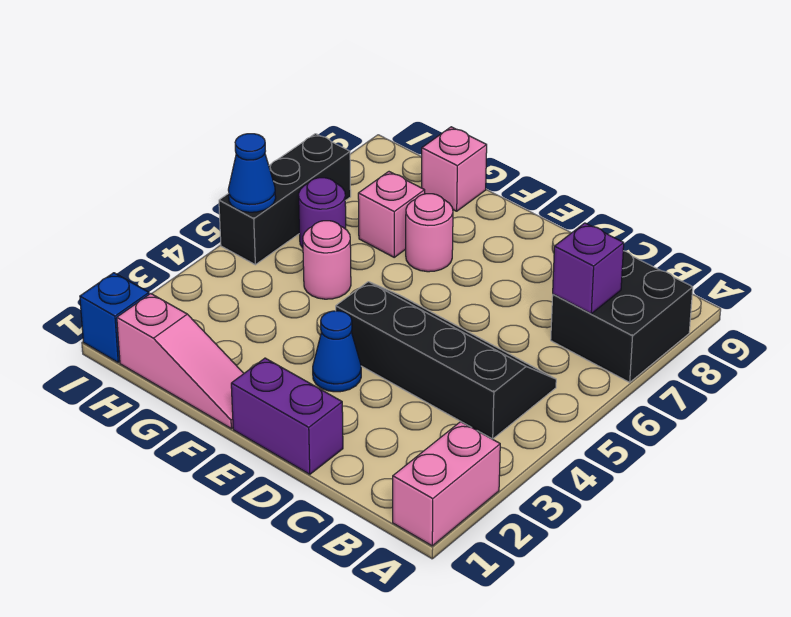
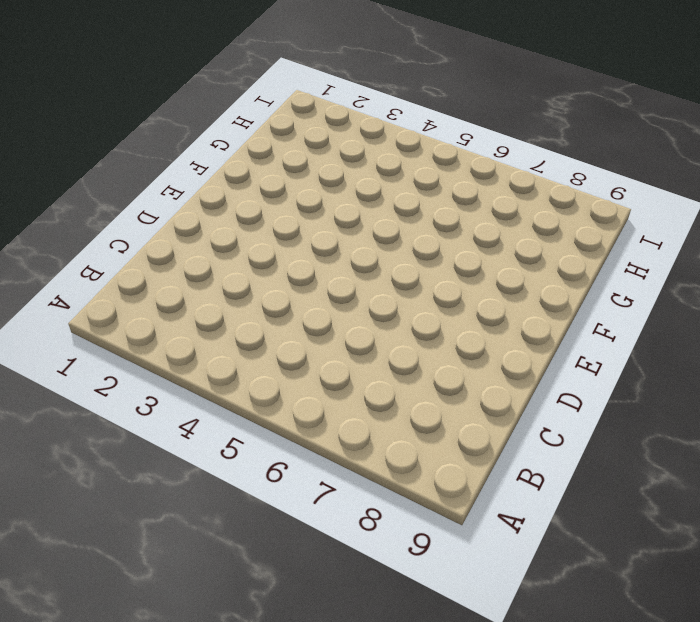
none -> pink brick A1:A2 level 1
none -> black brick A7:B8 level 1
none -> black slope B4:E5 level 1 top 4

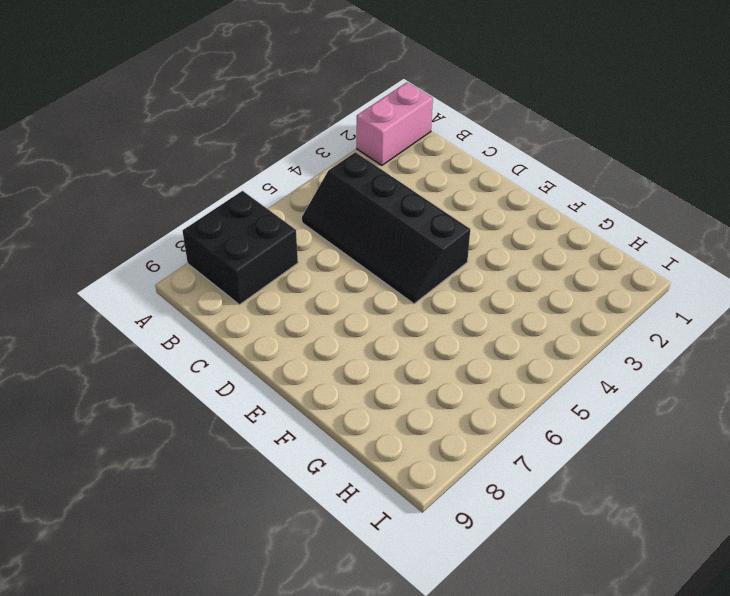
none -> purple brick D1:E1 level 1
none -> blue cone E3 level 1
none -> pink slope F1:H1 level 1 top H

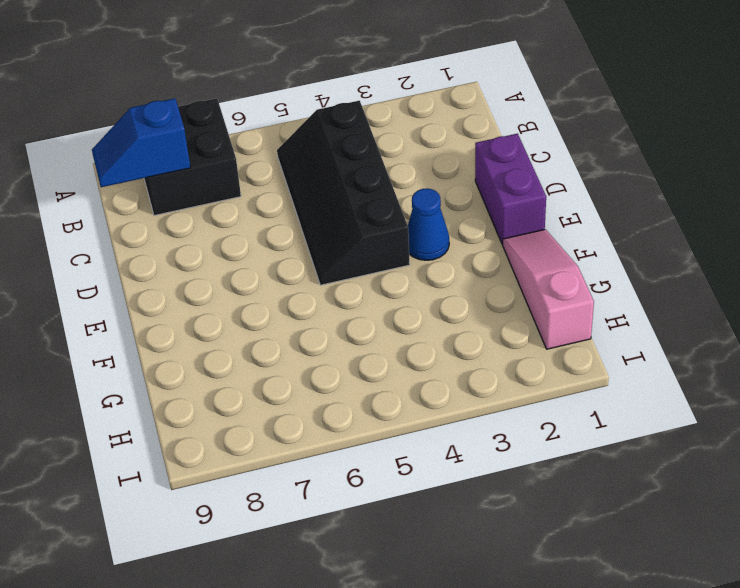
blue slope B8:B9 level 2 top 8 -> none
none -> pink brick A1:A2 level 1
none -> pink round brick F7 level 1
none -> pink round brick G5 level 1

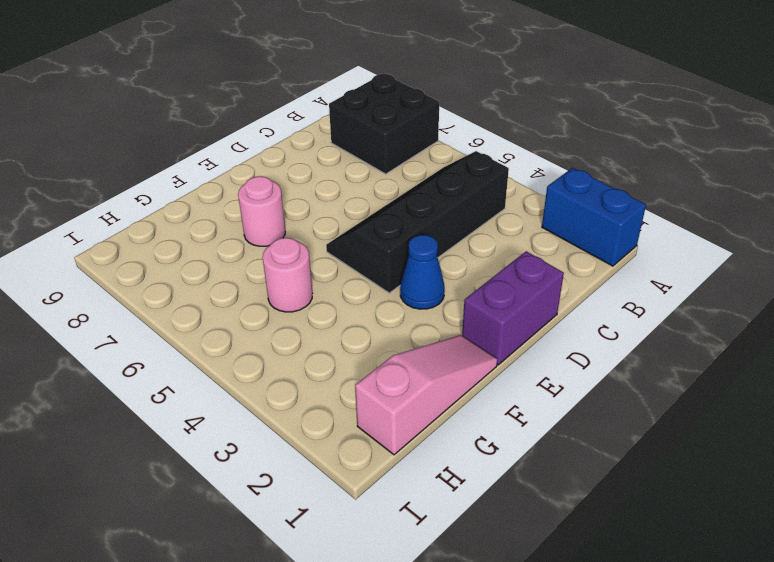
blue brick A1:A2 level 1 -> pink brick A1:A2 level 1
none -> pink brick G7 level 1
none -> pink brick G9 level 1
none -> purple round brick H6 level 1

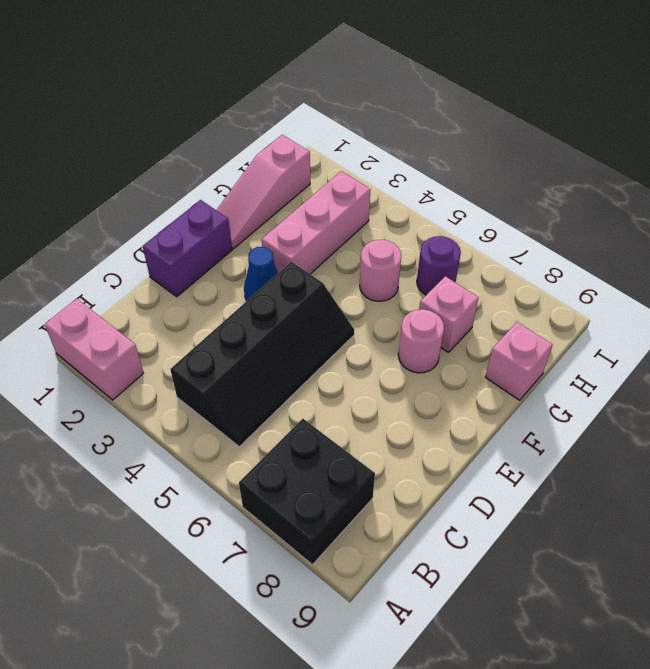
pink brick F3:H3 level 1 -> none
none -> blue brick I1 level 1
none -> black brick I5:I7 level 1
none -> purple brick B7 level 2

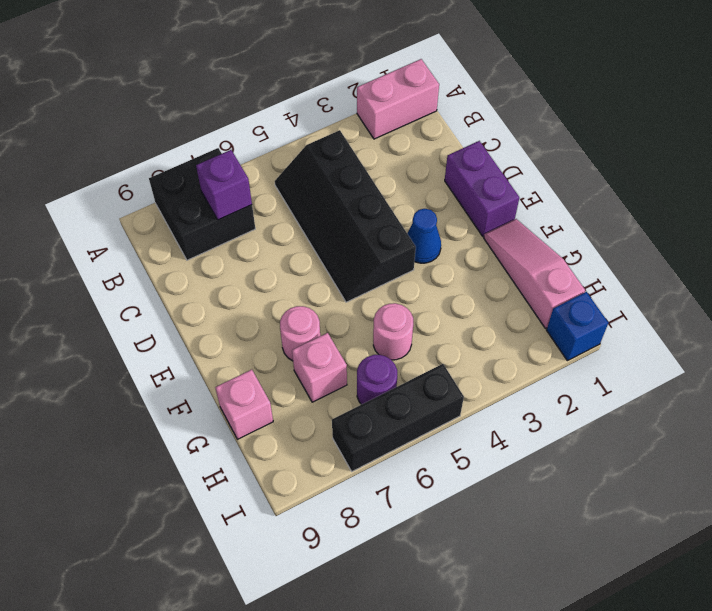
none -> blue cone I5 level 2

